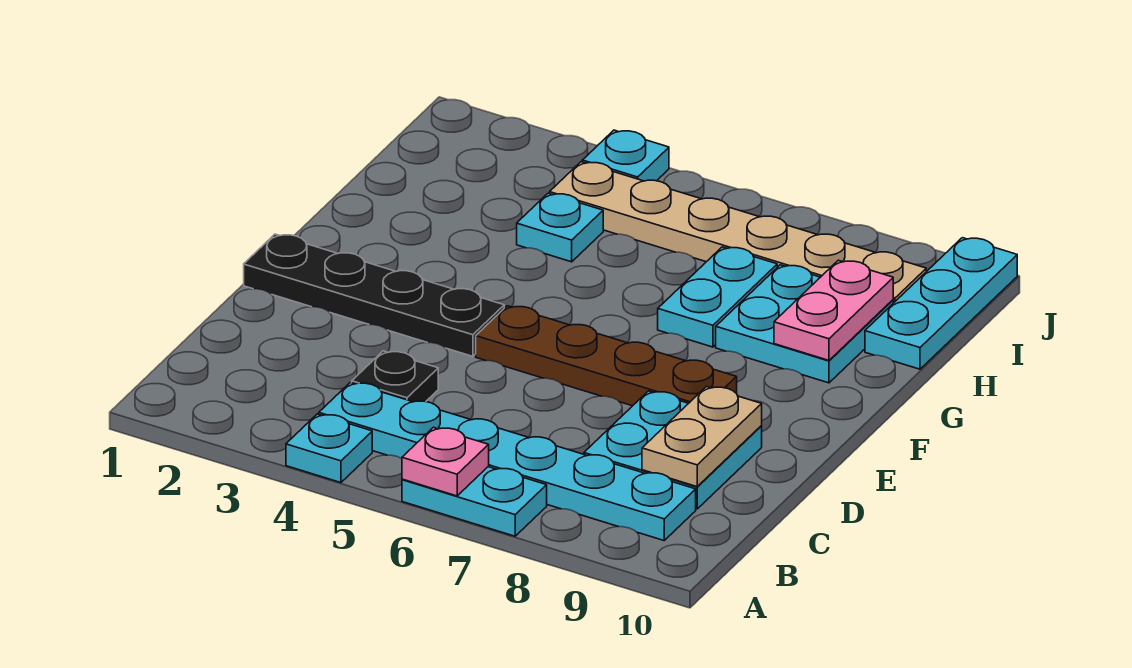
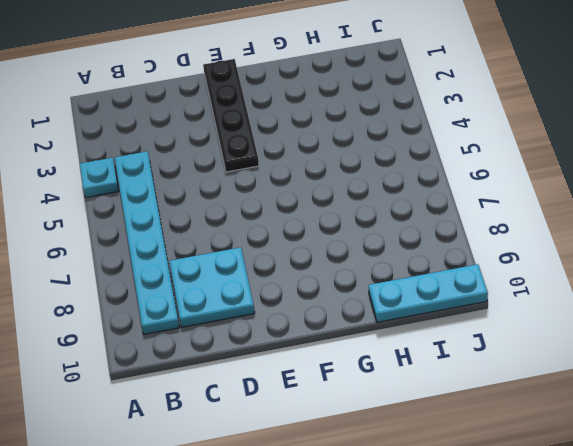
none -> cyan plate A6:A7 level 1
none -> black plate C4 level 1
none -> brown plate E5:E8 level 1

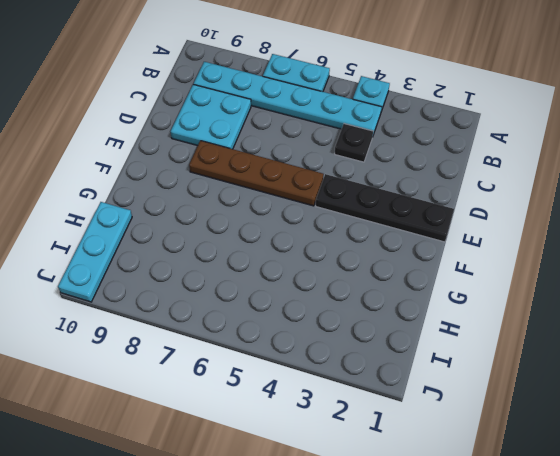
none -> cyan plate G7:H7 level 1
none -> cyan plate G8:H9 level 1
none -> cyan plate H4 level 1

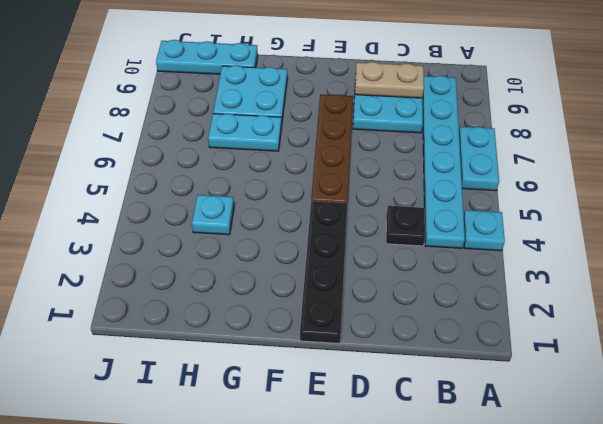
none -> tan plate I4:I9 level 1
none -> cyan plate J4 level 1
none -> pink plate A6 level 2

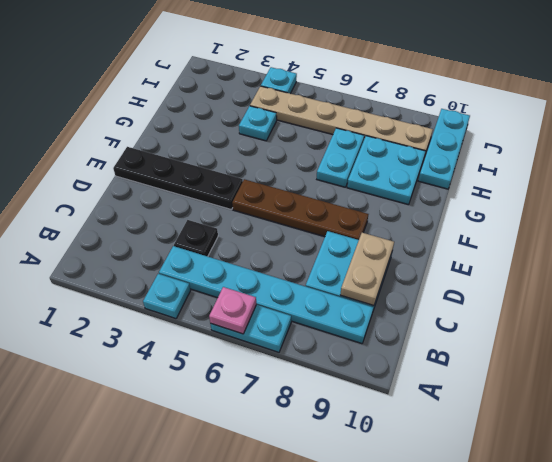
none -> pink plate G9:H9 level 2

